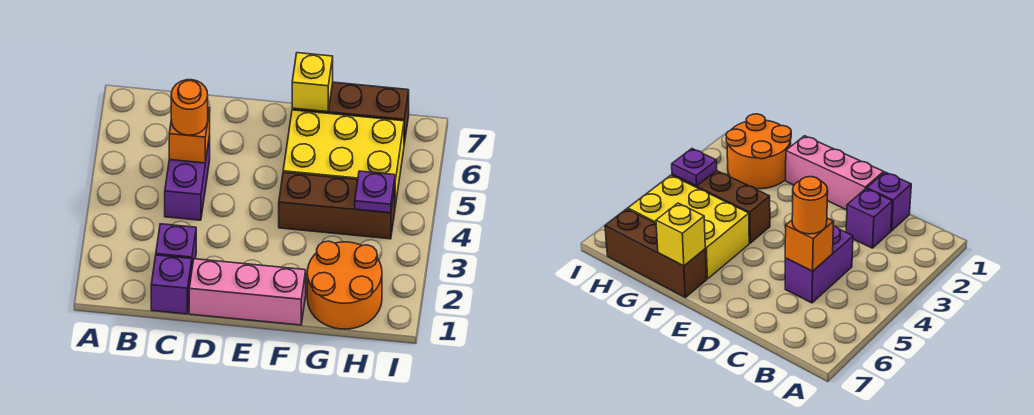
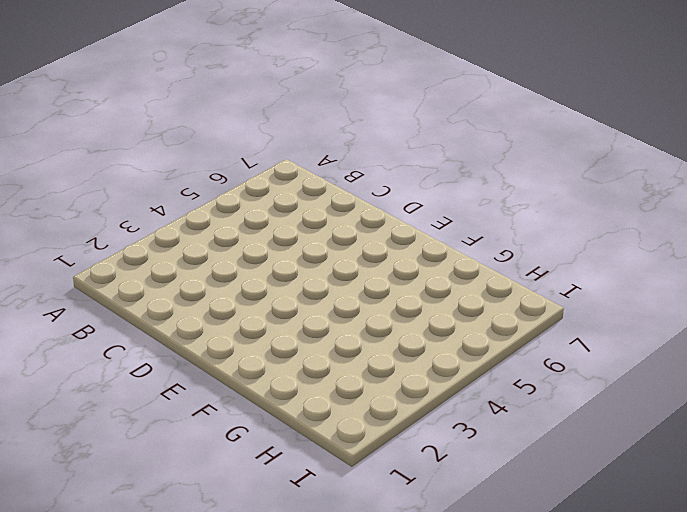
none -> purple brick C1 level 1
none -> purple brick C2 level 1
none -> purple brick C4:C5 level 1

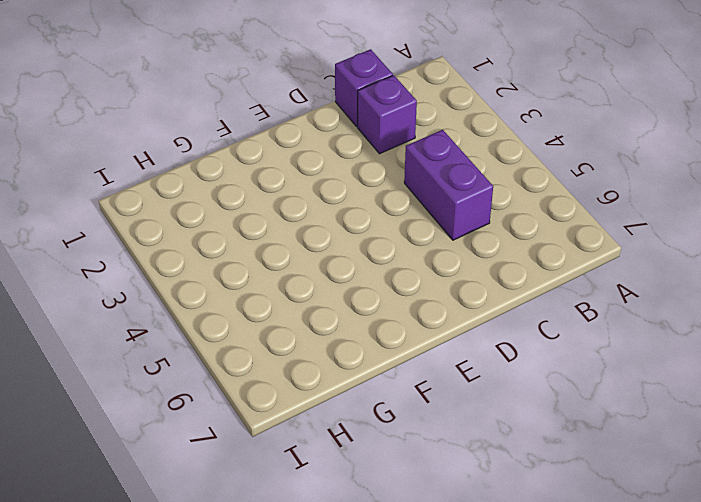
none -> pink brick D1:F1 level 1
none -> brown brick F4:H4 level 1
none -> yellow brick F5:H6 level 1

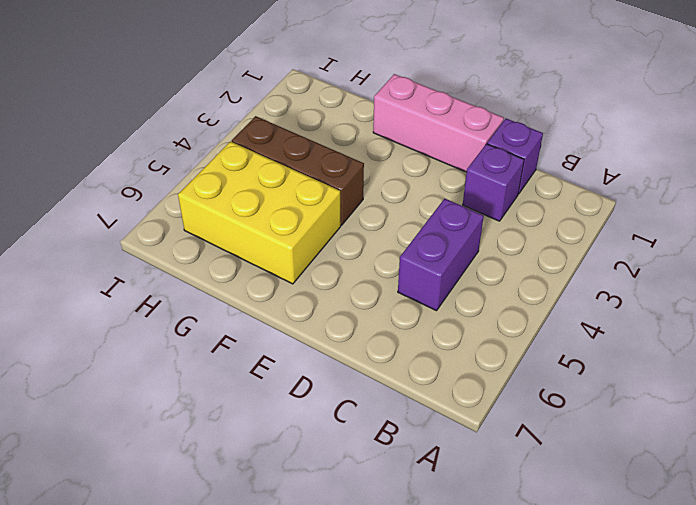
none -> brown brick F7:H7 level 1
none -> orange round brick G1:H2 level 1
none -> orange brick C5 level 2

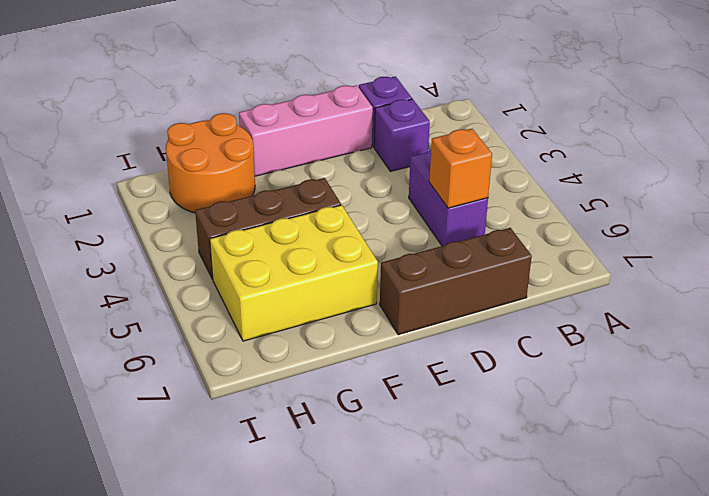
brown brick C7:E7 level 1 -> brown brick F7:H7 level 1
none -> yellow brick F7 level 2
none -> purple plate H4 level 2
none -> orange round brick C5 level 3

